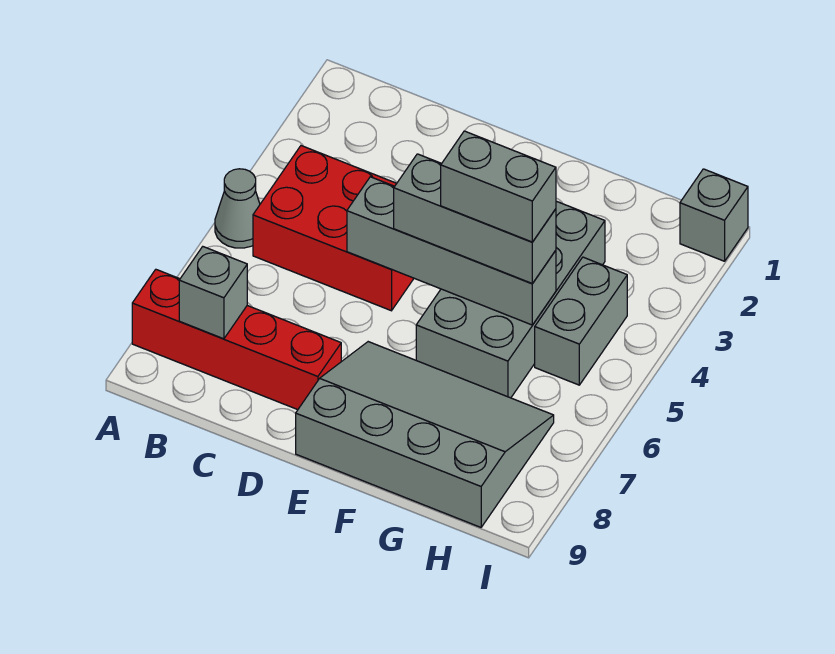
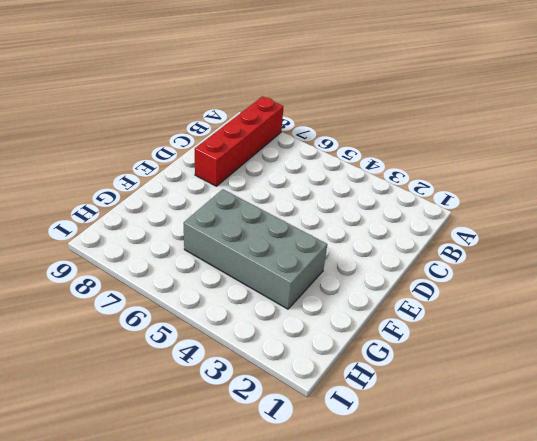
none -> grey cone A5 level 1
none -> red brick B4:D5 level 1

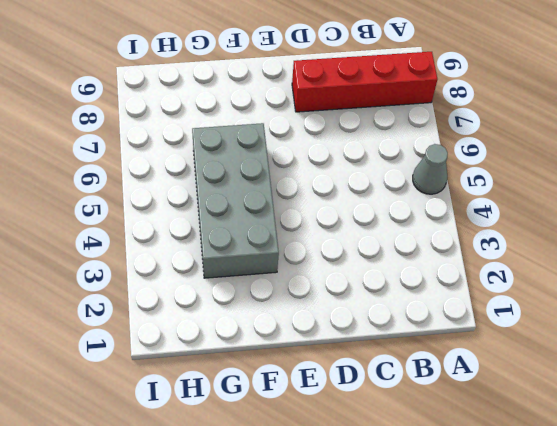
none -> red brick B4:D5 level 1
none -> grey slope E7:H9 level 1 top 9

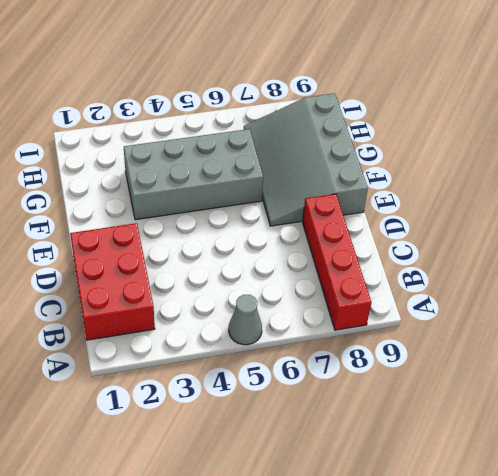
red brick B1:D2 level 1 -> red brick B4:D5 level 1
none -> grey brick H4:H5 level 1
none -> grey brick I1 level 1

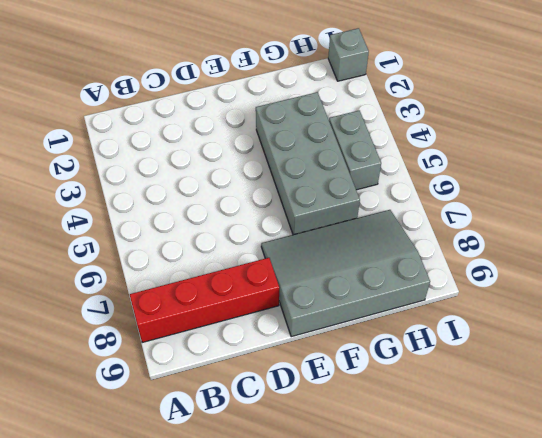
none -> grey cone A5 level 1
none -> red brick B4:D5 level 1

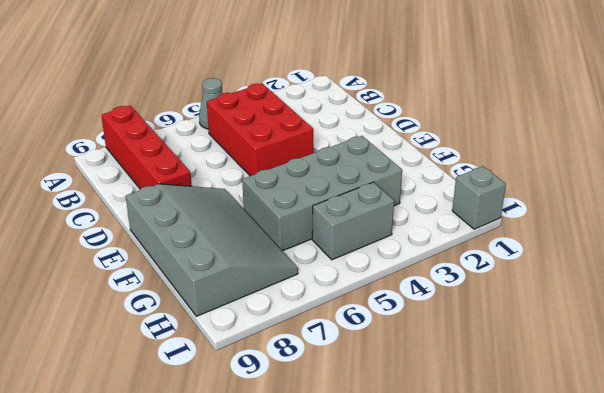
none -> grey brick B8 level 2
none -> grey brick D5:G5 level 2

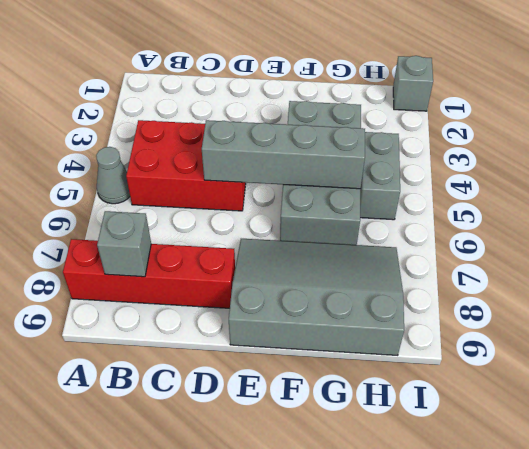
none -> grey brick E5:G5 level 3
none -> grey brick F5:G5 level 4

